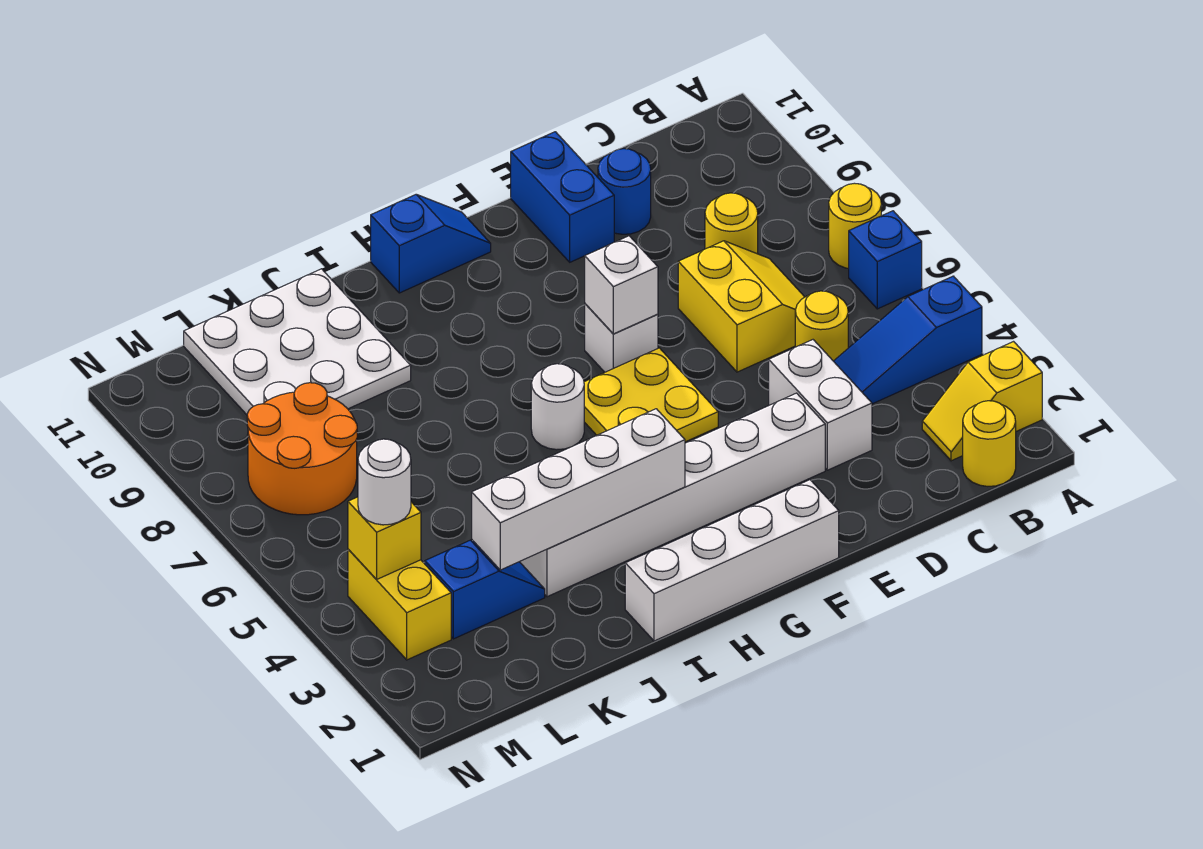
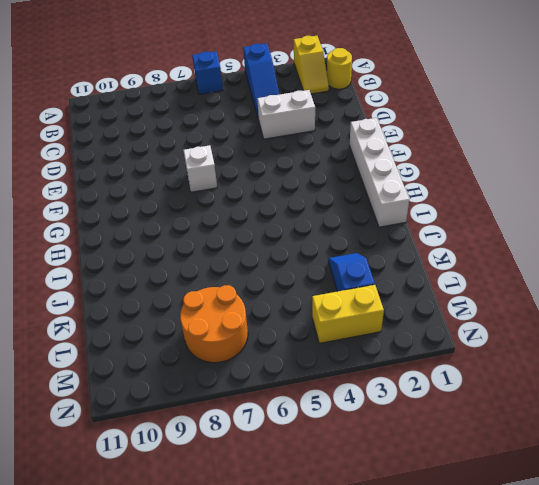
none -> yellow round brick A7 level 1
none -> yellow round brick C5 level 1
none -> yellow slope C6:D7 level 1 top D

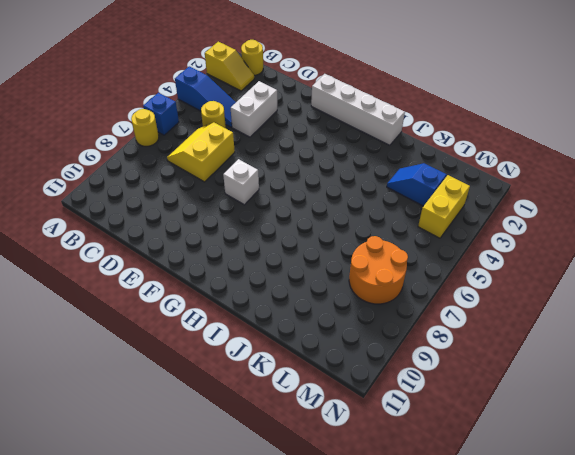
none -> yellow round brick C8 level 1
none -> blue round brick D10 level 1
none -> white brick E3:J3 level 1

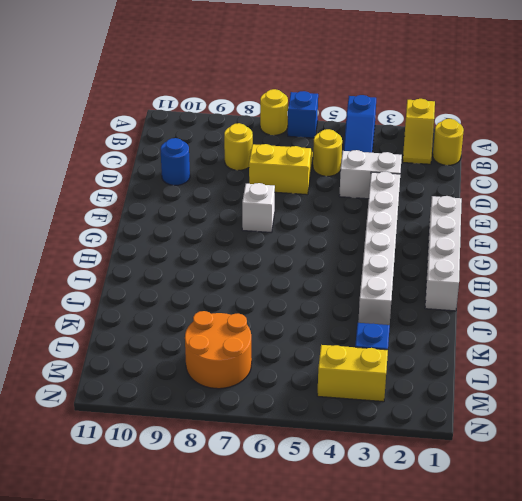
none -> blue brick E10:E11 level 1
none -> yellow plate F5:G6 level 1
none -> blue slope G11:H11 level 1 top H

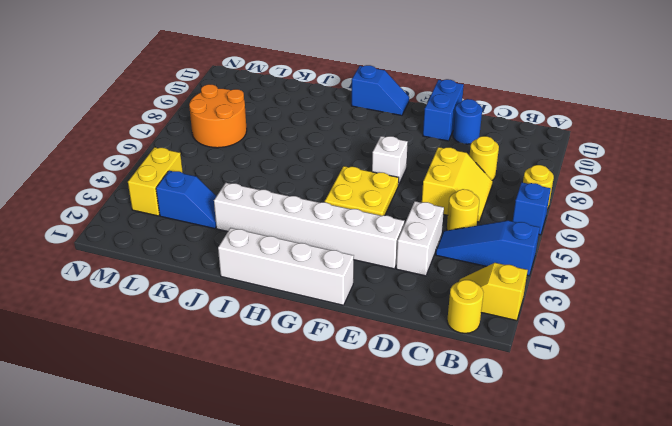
none -> white round brick H6 level 1
none -> white plate J9:L11 level 1
none -> white brick F7 level 2

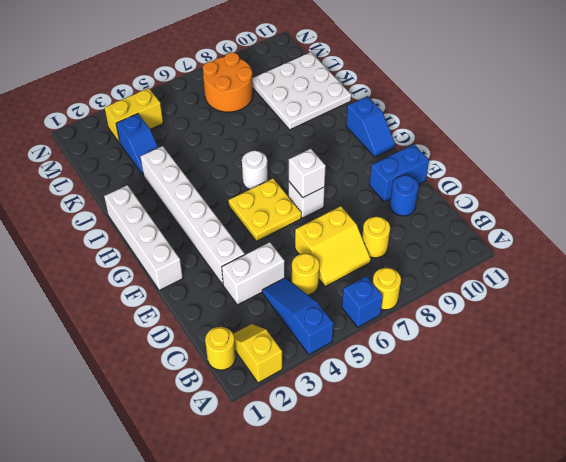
none -> white brick H3:K3 level 2
none -> yellow brick M4 level 2
none -> white round brick M4 level 3

